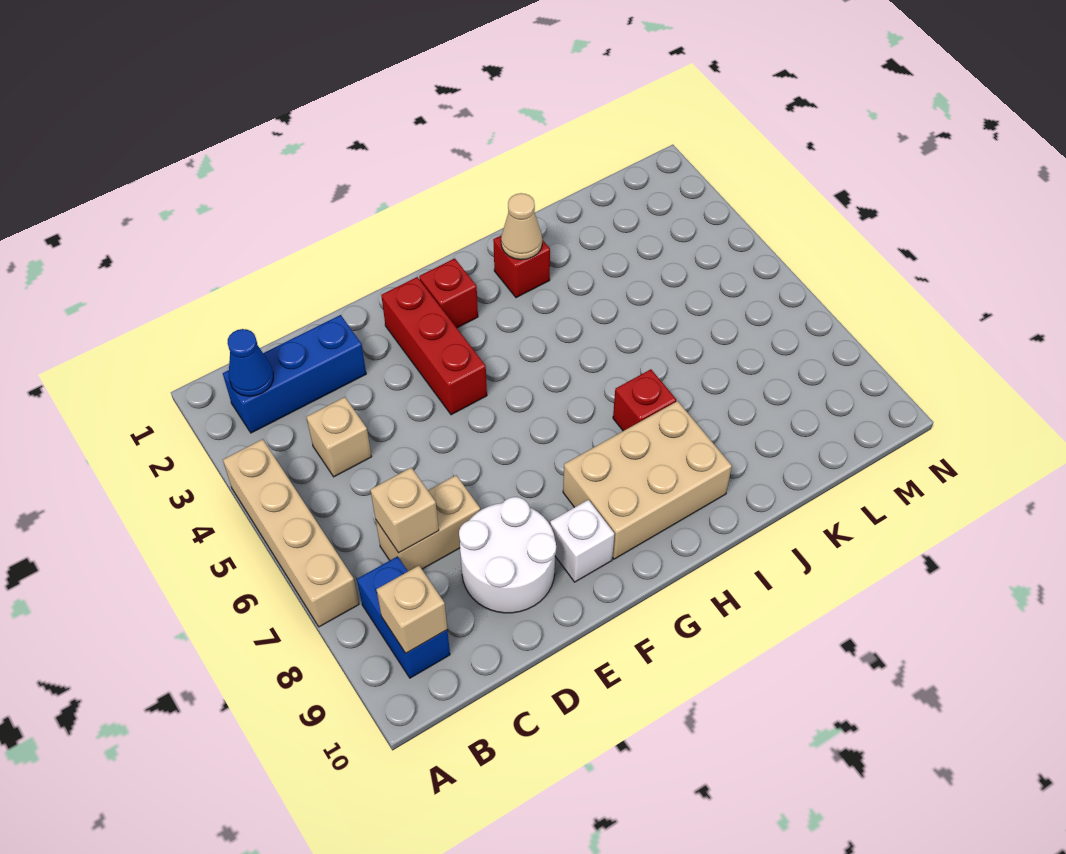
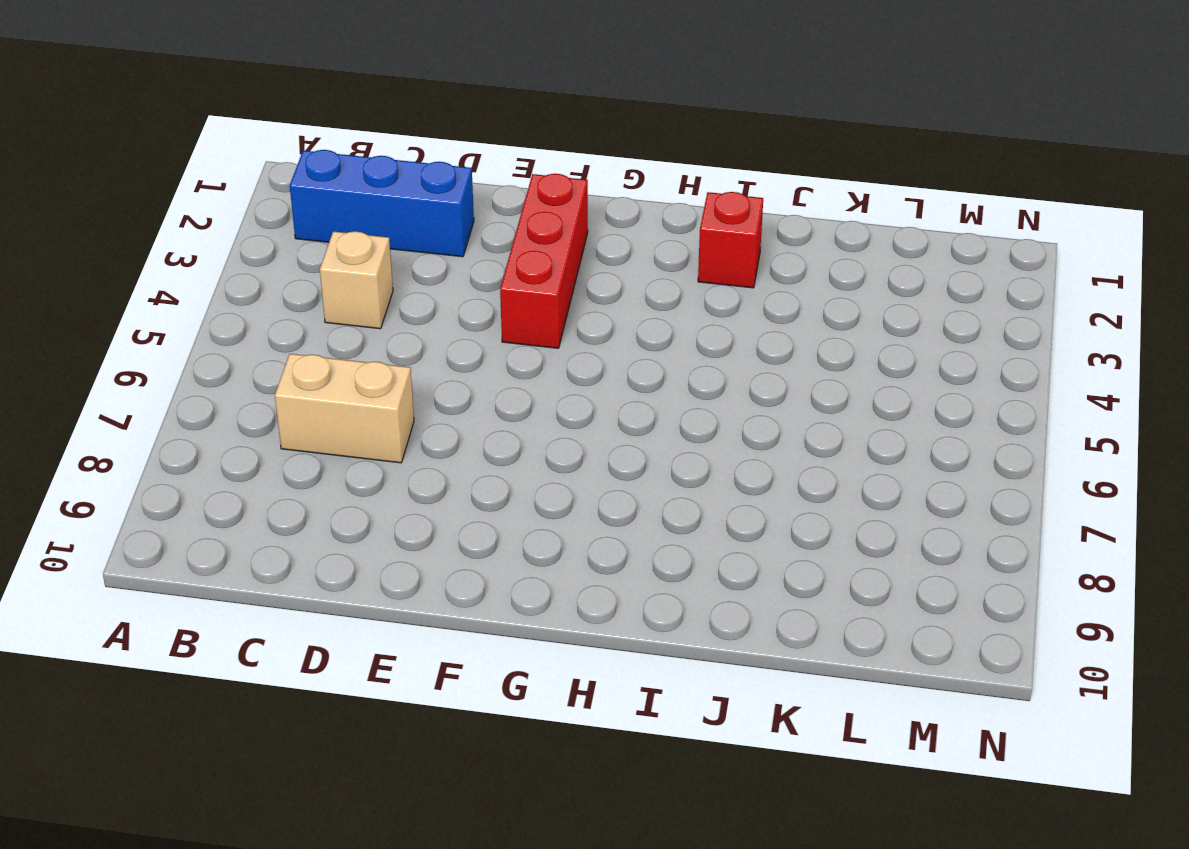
none -> tan brick A4:A7 level 1
none -> blue brick B8:B9 level 1
none -> white round brick D8:E9 level 1

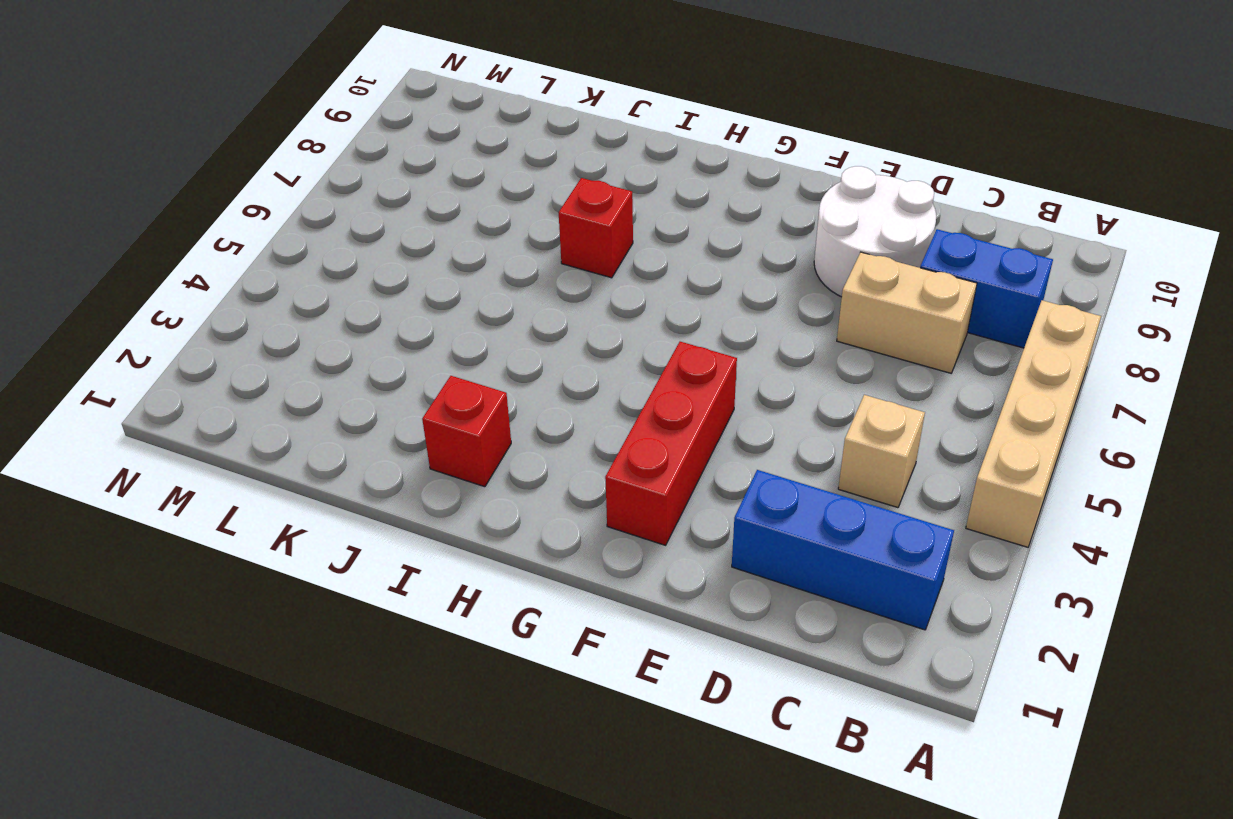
blue brick B8:C8 level 1 -> blue brick B8:B9 level 1
none -> white brick F9 level 1
none -> red brick G2 level 1
none -> tan brick G8:I9 level 1

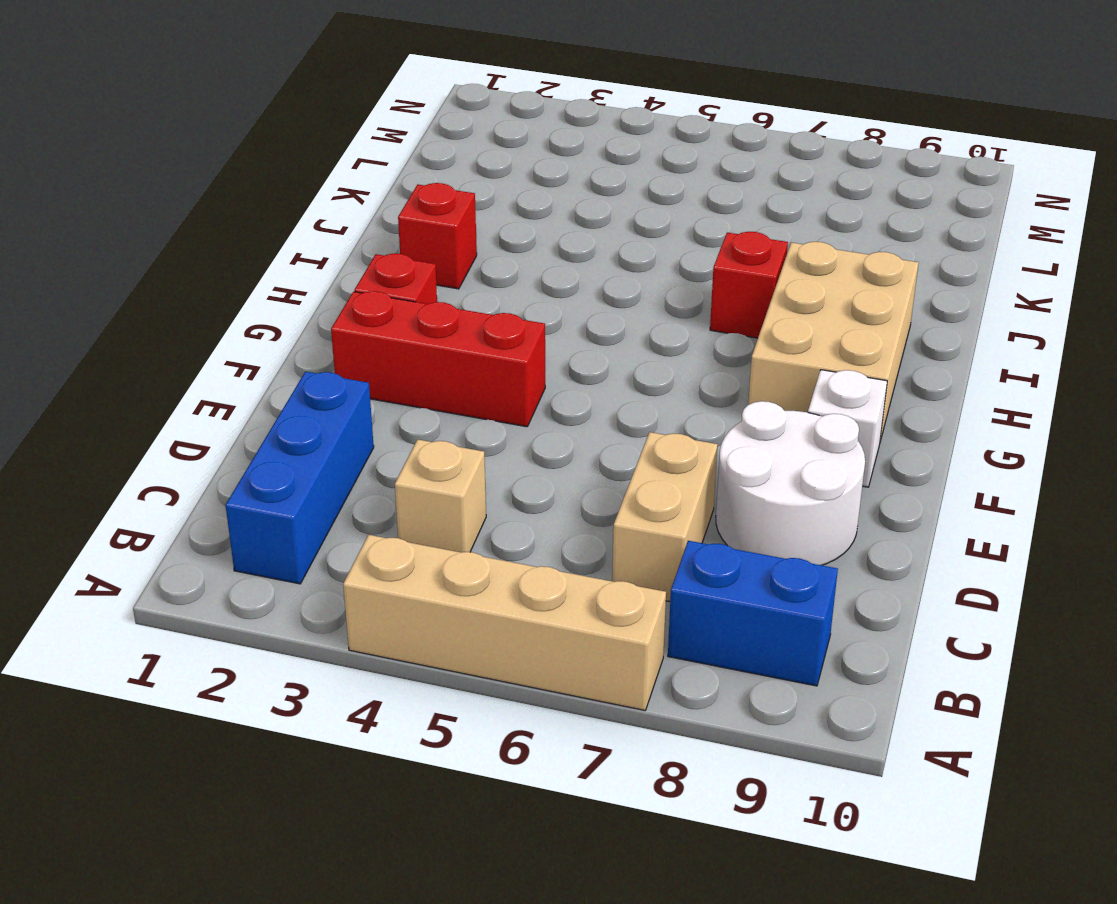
none -> blue cone B2 level 2
none -> tan brick B9 level 2
none -> tan brick C7 level 2

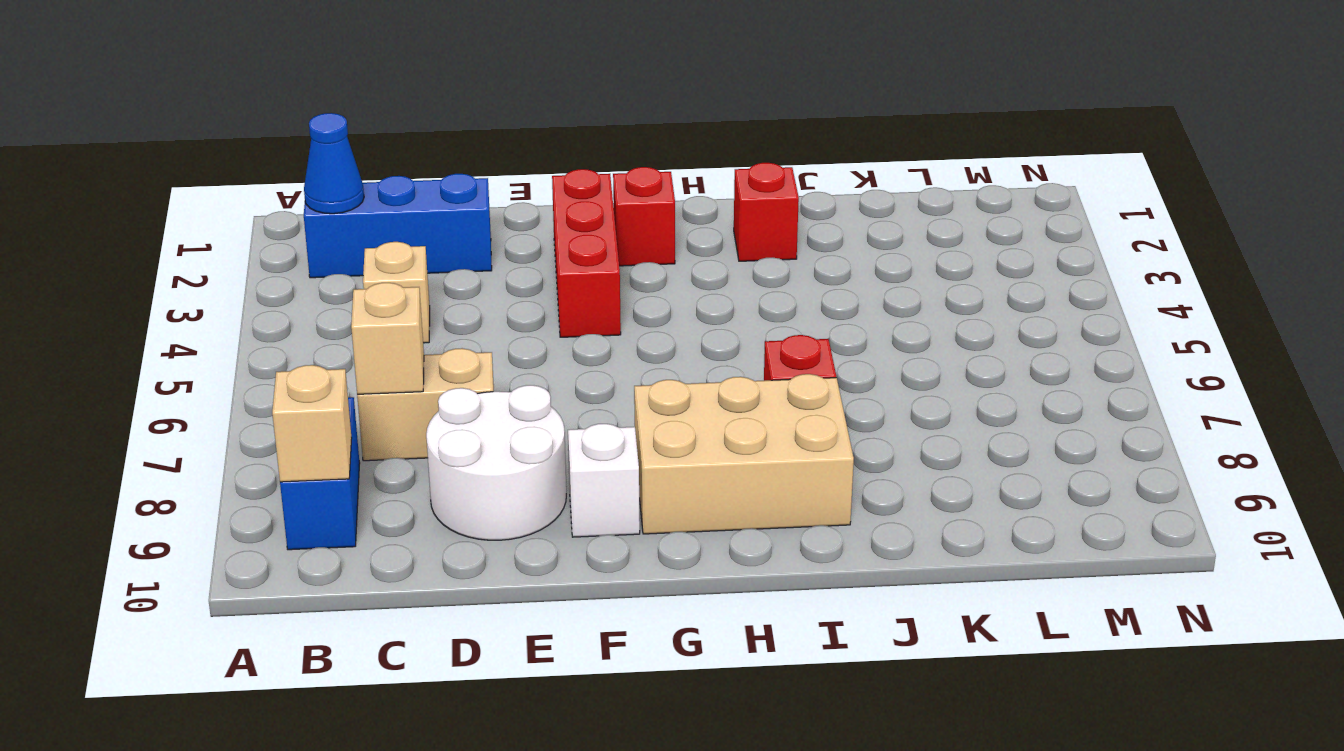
none -> tan brick A4:A7 level 1
none -> tan cone I2 level 2

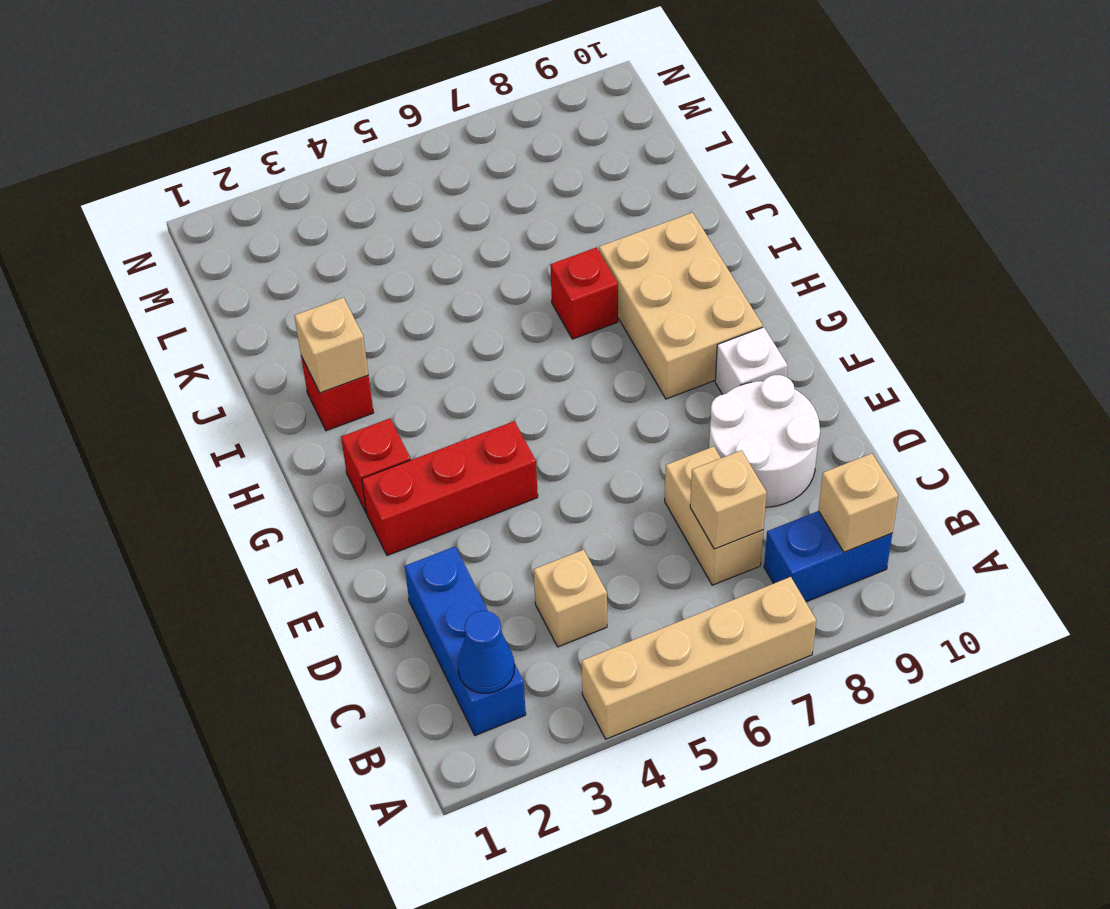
tan brick I2 level 2 -> tan cone I2 level 2

